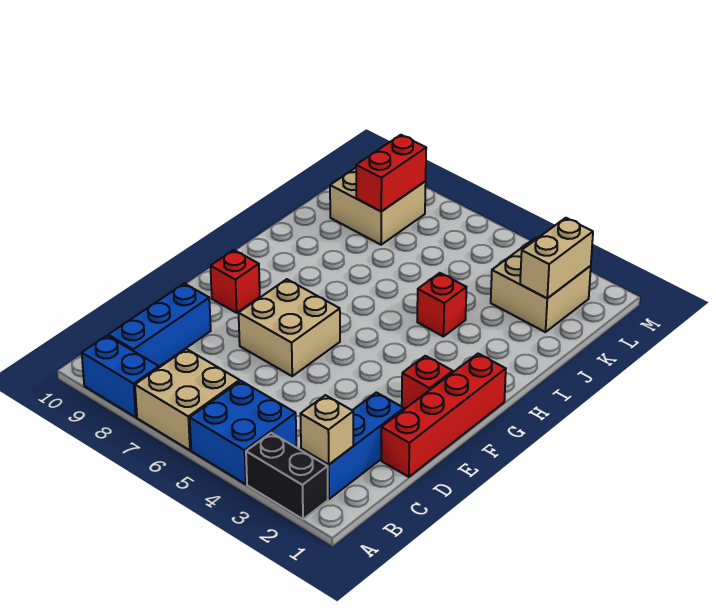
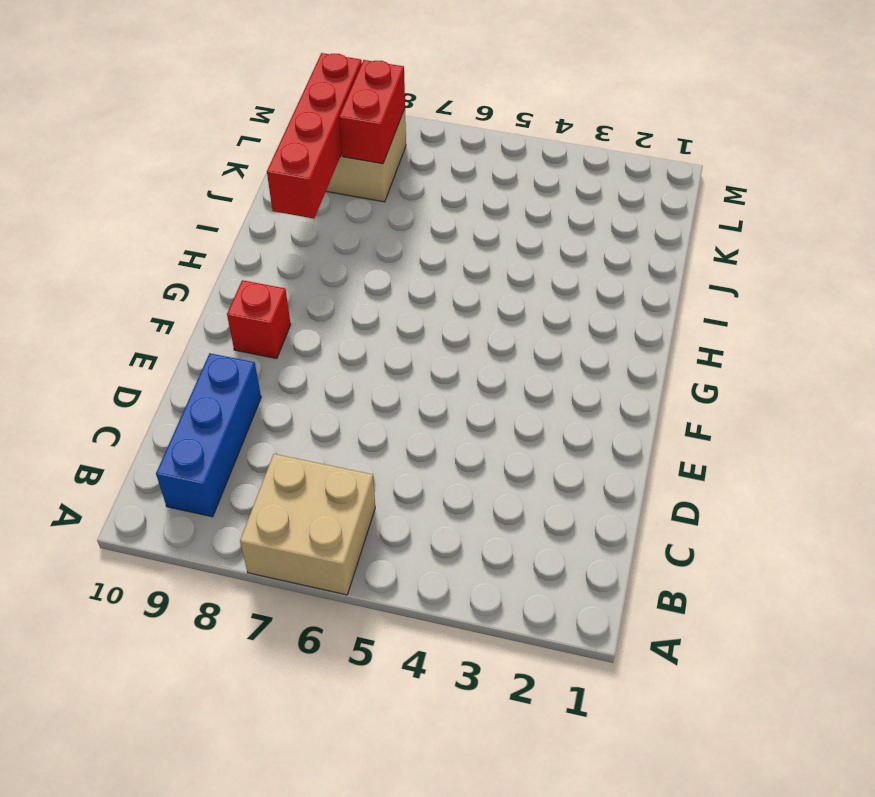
red brick I9:L9 level 2 -> red brick D1:G1 level 1
none -> black brick A2:A3 level 1
none -> blue brick A4:B5 level 1
none -> blue brick A8:A9 level 1

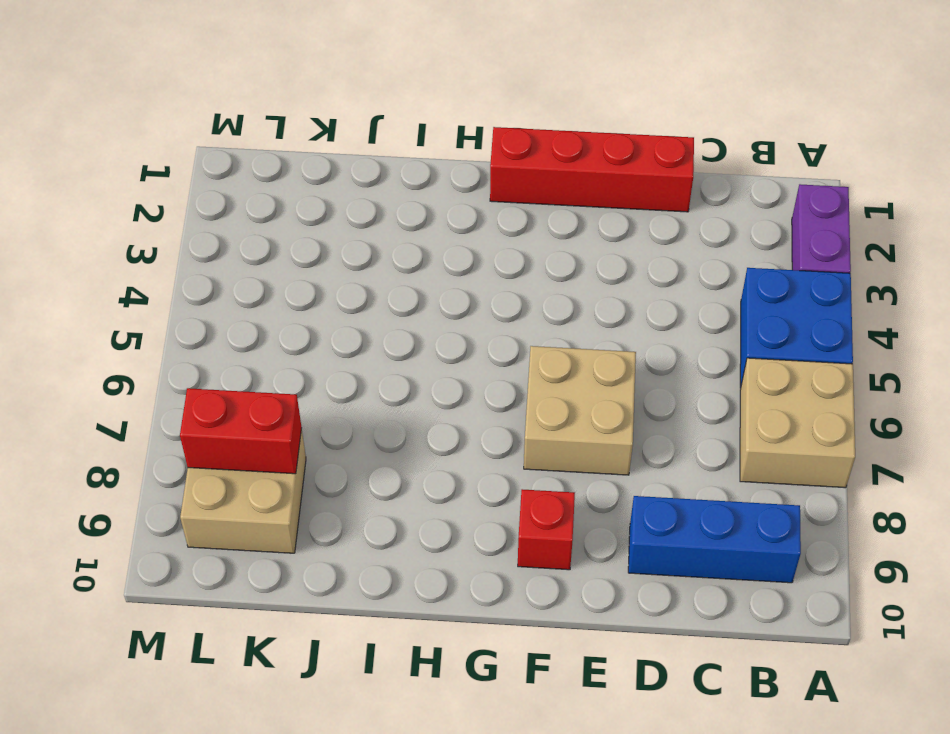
purple brick A2:A3 level 1 -> black brick A2:A3 level 1
none -> blue brick A8:A9 level 1
none -> blue brick B2:D2 level 1
none -> red brick F2 level 1

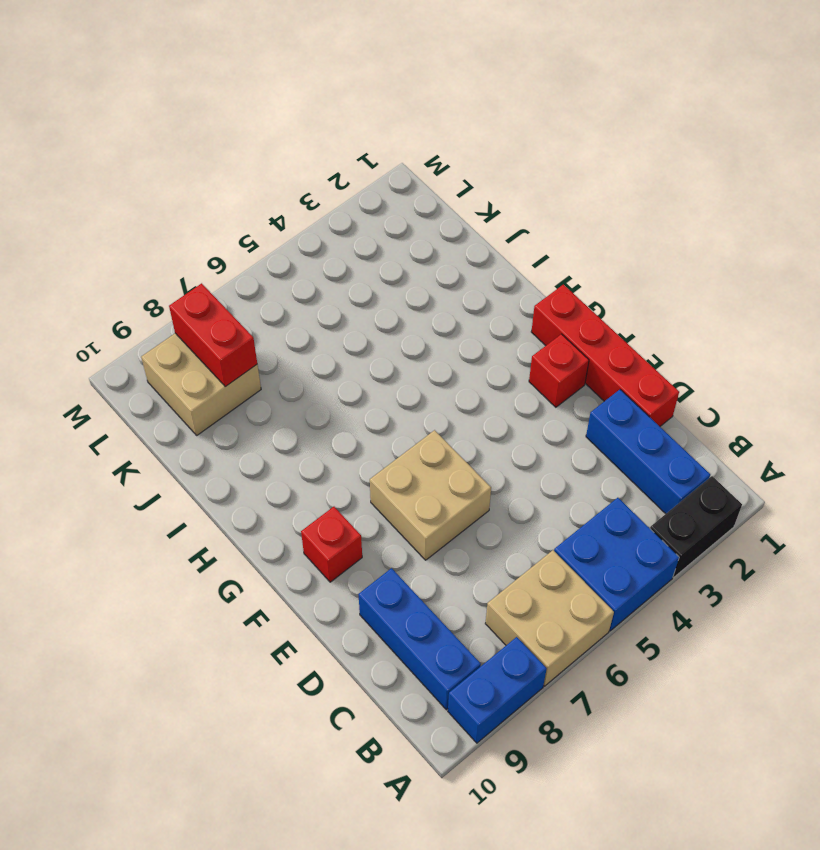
none -> red brick I4 level 1
none -> tan brick K2:L3 level 1
none -> tan brick B2 level 2

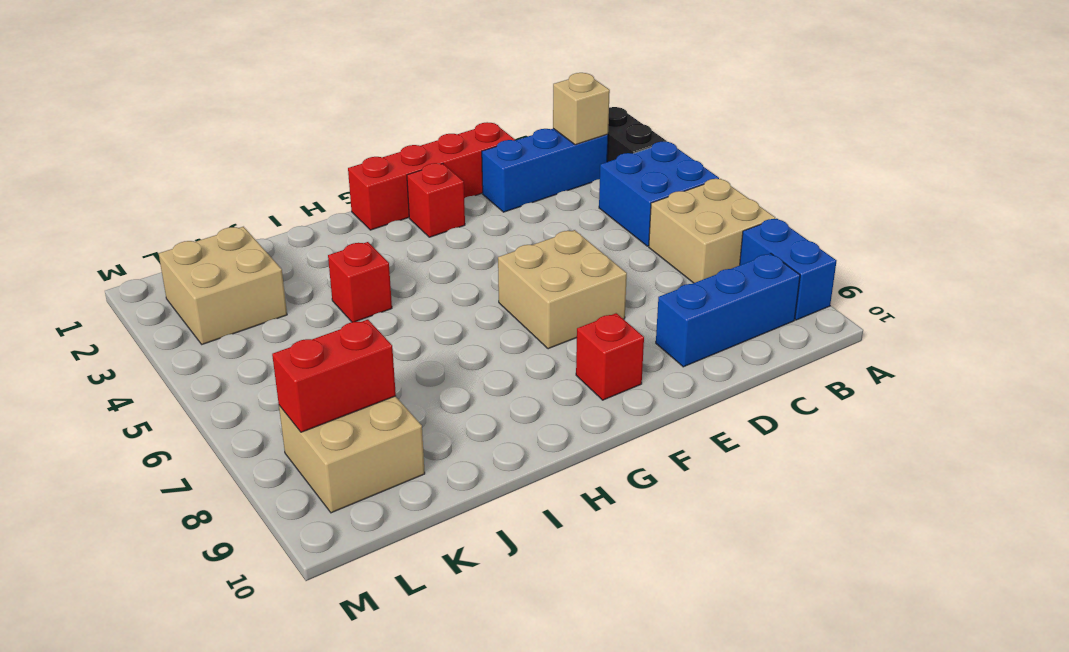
none -> tan brick K2:L2 level 2

